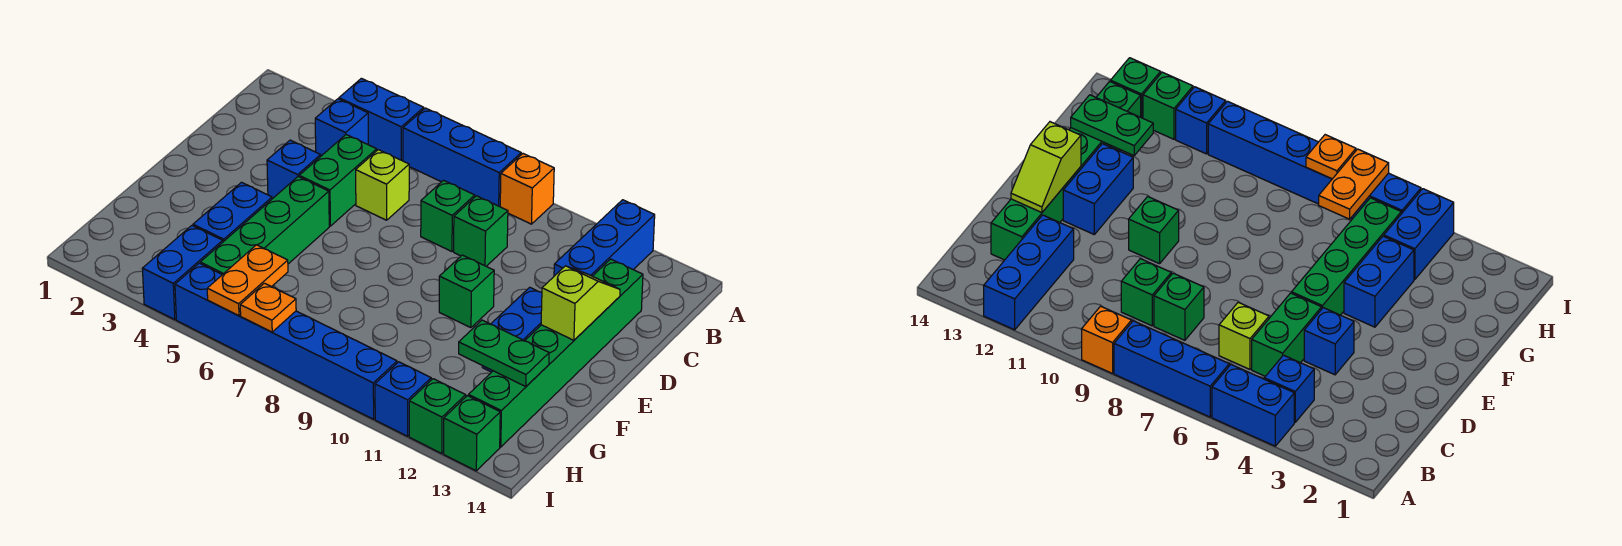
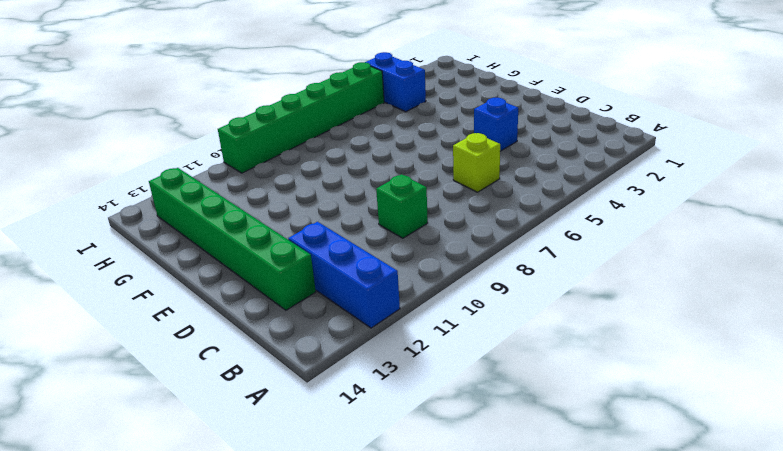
green brick I5:I10 level 1 -> blue brick I5:I10 level 1
none -> blue brick A4:A5 level 1
none -> blue brick A6:A8 level 1
none -> orange brick A9 level 1

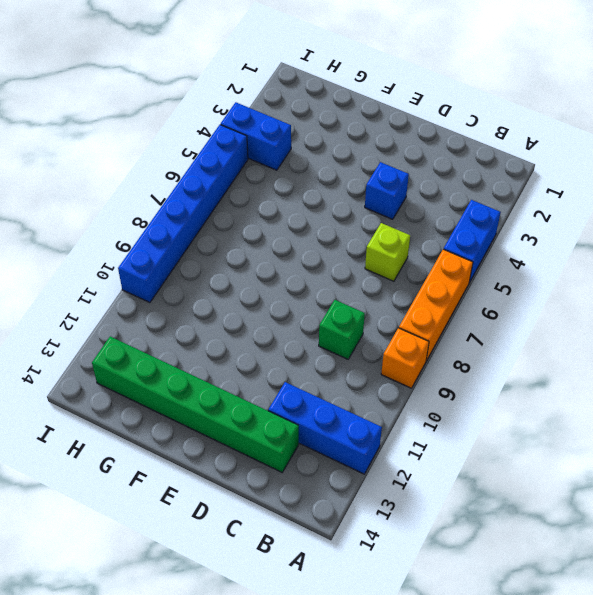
orange brick A6:A8 level 1 -> blue brick A6:A8 level 1
none -> blue brick B4 level 1
none -> green brick C5:D5 level 1
none -> green brick C8 level 1

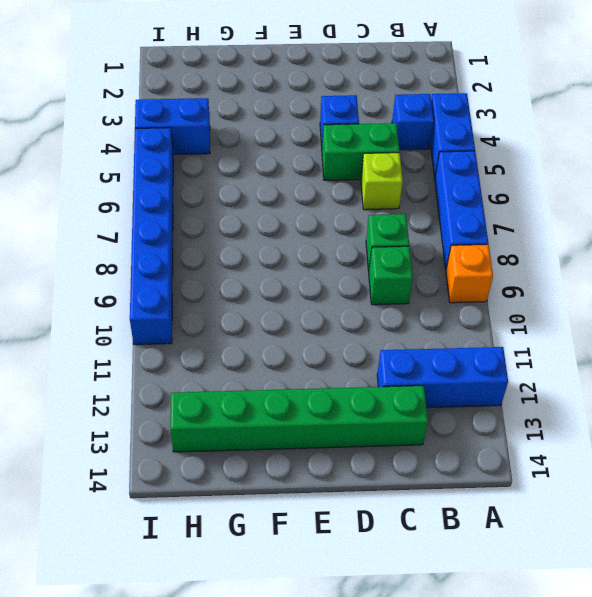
none -> green brick E5:H5 level 1
none -> green brick E10 level 1
none -> blue brick E12:F12 level 1

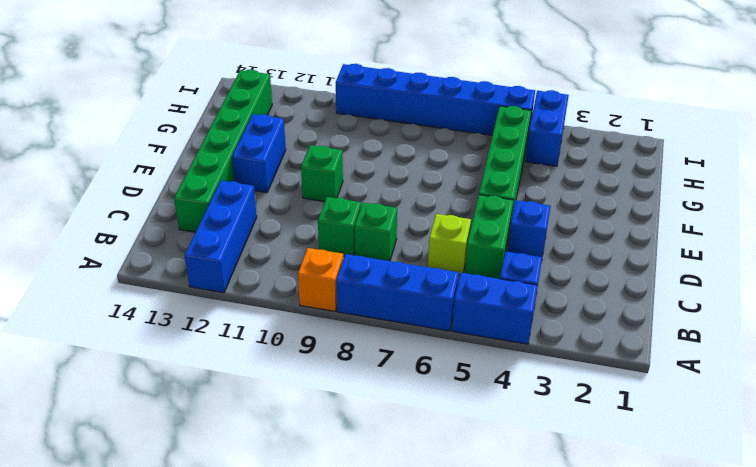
none -> blue brick F4:G4 level 1
none -> blue brick I11 level 1
none -> green brick I12 level 1

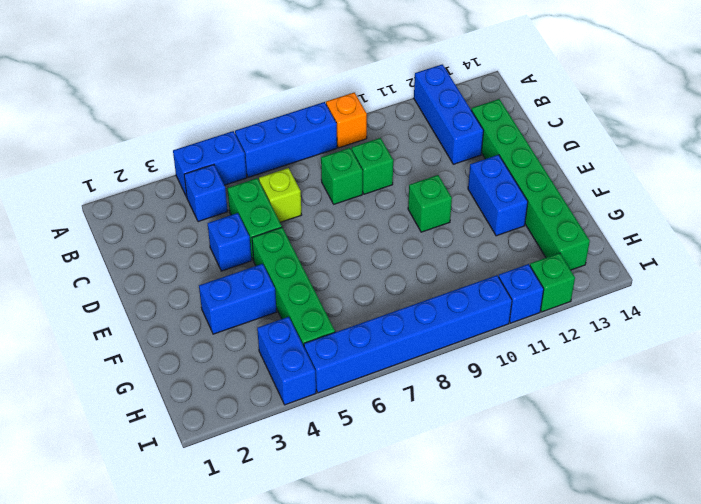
blue brick F3:F4 level 1 -> blue brick F4:G4 level 1
none -> green brick I13 level 1
none -> lime slope D13:E13 level 2 top E
none -> green plate G12:G13 level 2

